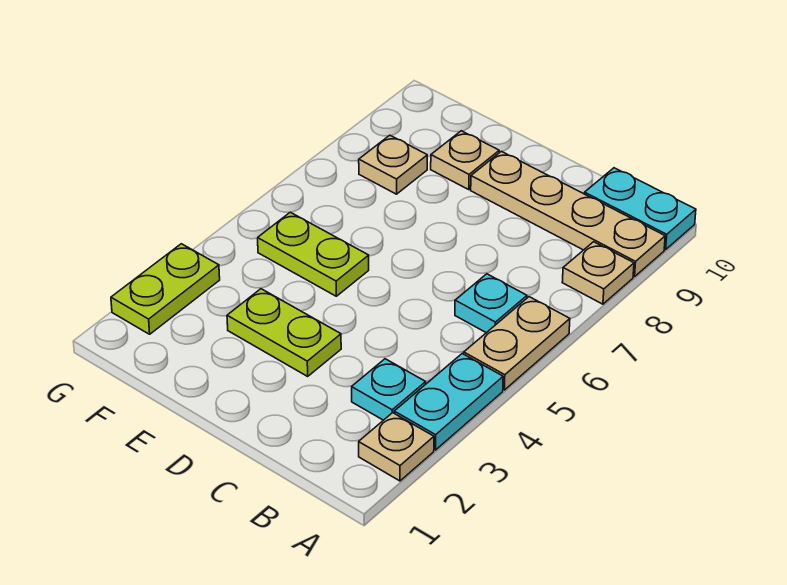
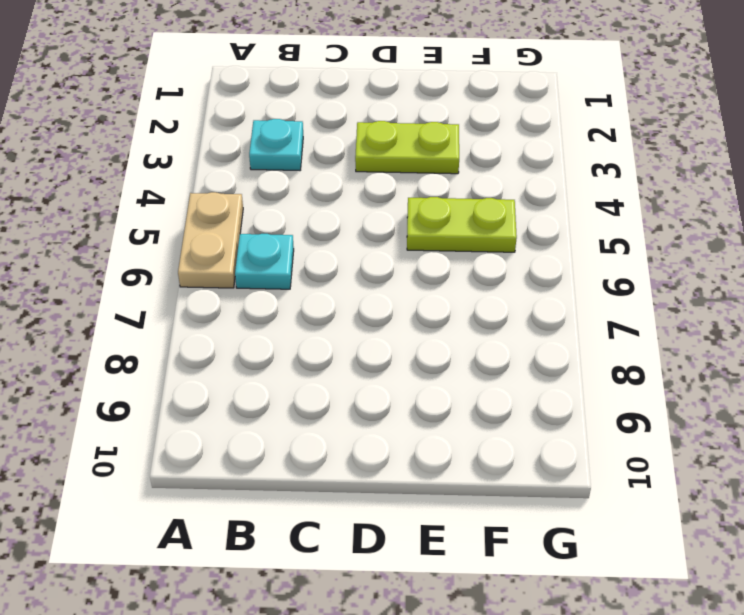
none -> tan plate A2 level 1
none -> cyan plate A3:A4 level 1
none -> tan plate A8 level 1

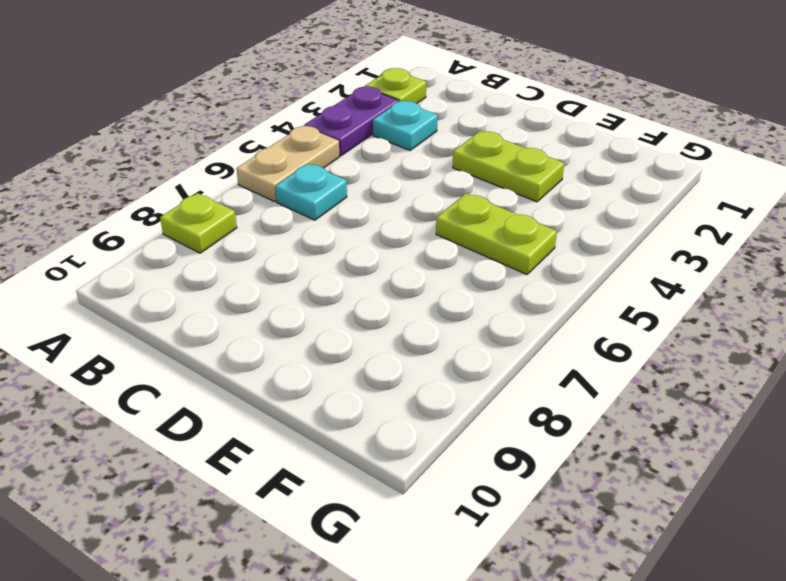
lime plate A2 level 1 -> tan plate A2 level 1
purple plate A3:A4 level 1 -> cyan plate A3:A4 level 1
lime plate A8 level 1 -> tan plate A8 level 1
none -> tan plate A9:D9 level 1
none -> cyan plate A10:B10 level 1
none -> tan plate E9 level 1

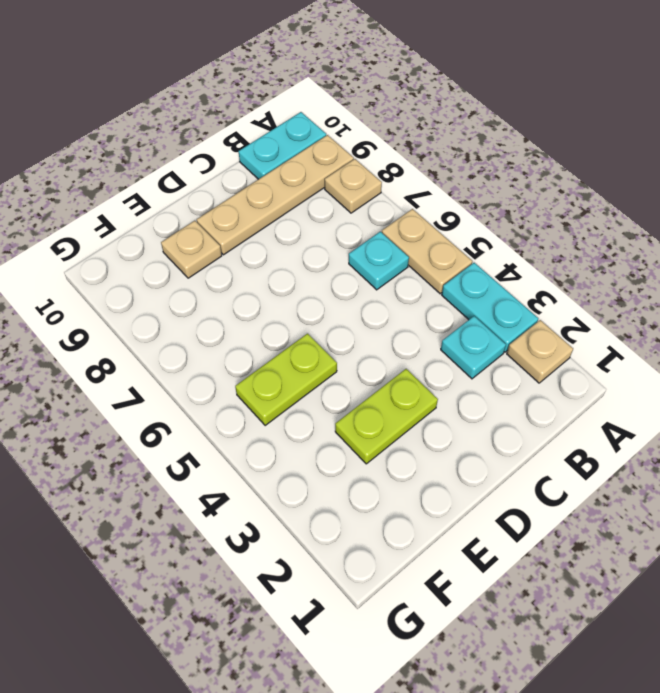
none -> tan plate F8 level 1
none -> lime plate G2:G3 level 1

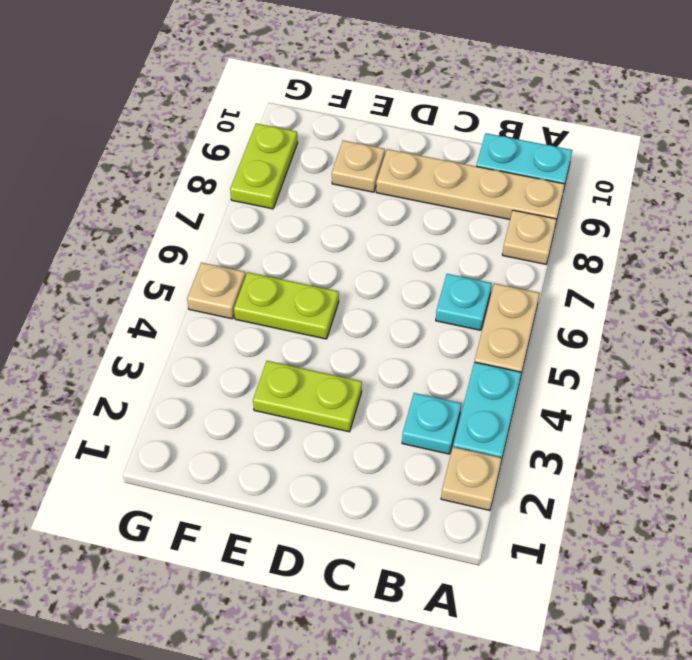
tan plate G5 level 1 -> tan plate F8 level 1
lime plate G8:G9 level 1 -> lime plate G2:G3 level 1

